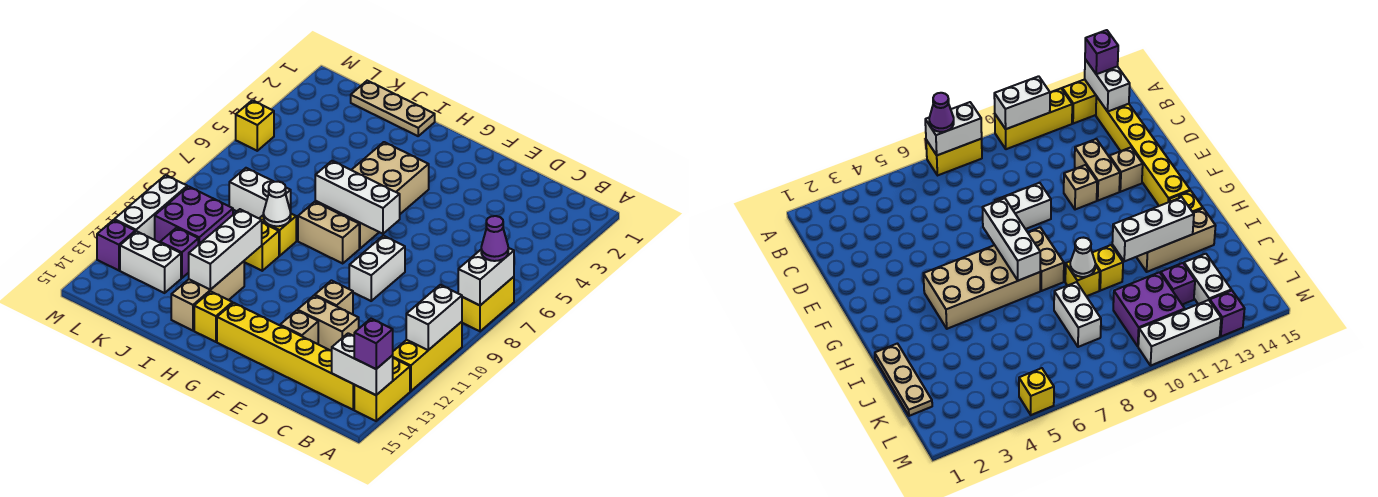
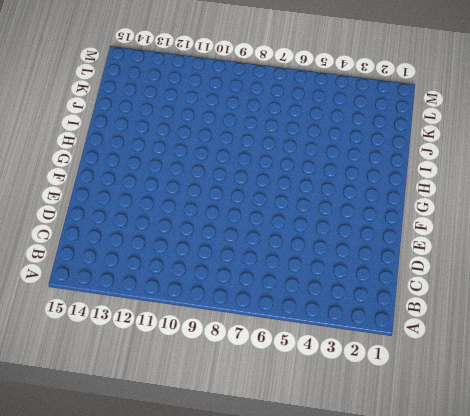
none -> yellow brick A7:A8 level 1
none -> yellow brick A10:A12 level 1
none -> yellow brick A13:A14 level 1
none -> yellow brick B14:G14 level 1

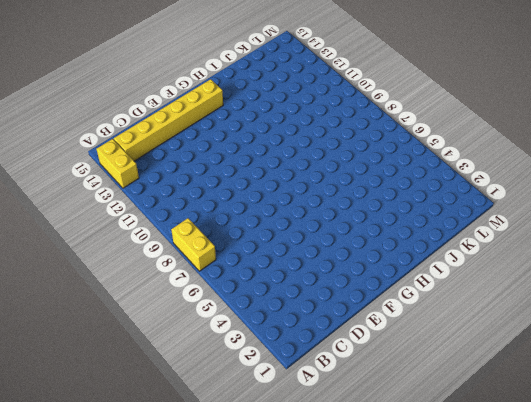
none -> yellow brick A10:A12 level 1
none -> tan brick D12:E12 level 1
none -> white brick E8:E9 level 1
none -> tan brick E11 level 1

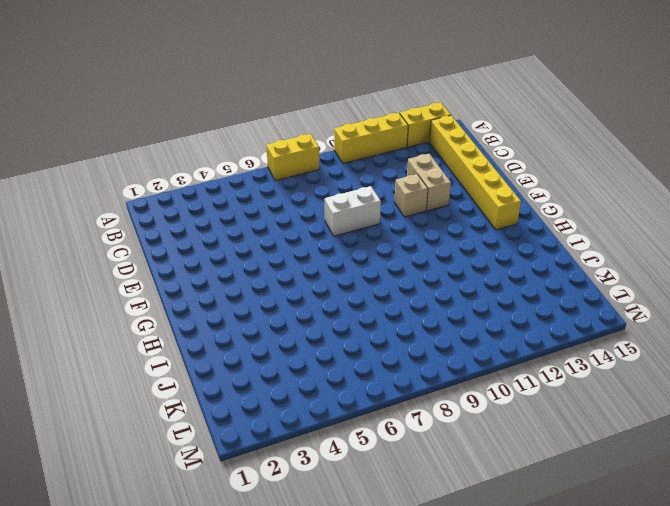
none -> tan brick E13 level 1
none -> tan brick G4:H7 level 1
none -> tan brick G8:H8 level 1
none -> yellow brick H14 level 1

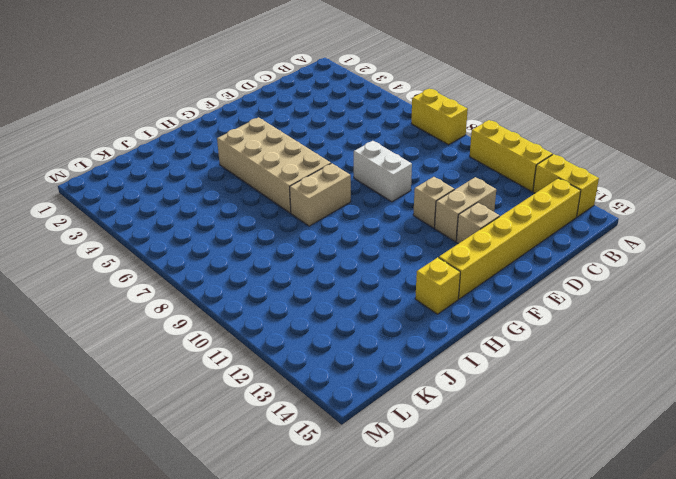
none -> tan plate I1:K1 level 1
none -> yellow brick I9 level 1
none -> yellow brick I10 level 1
none -> tan brick I12:I14 level 1

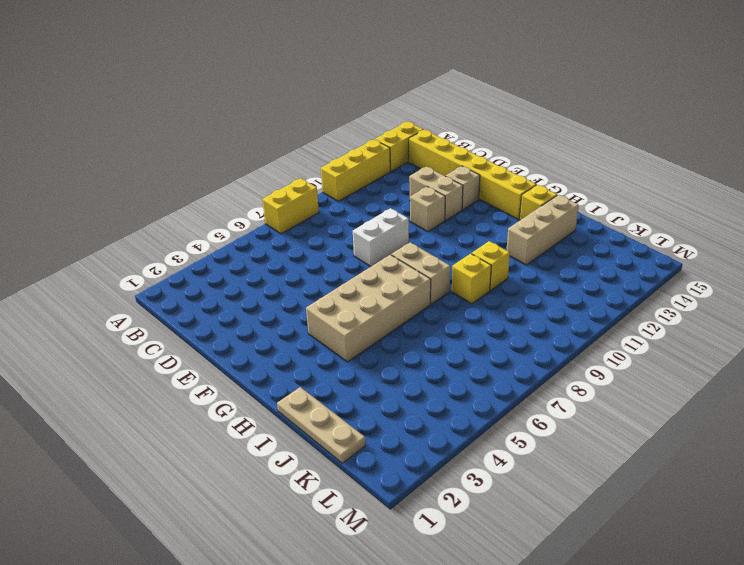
none -> white brick J8:K8 level 1
none -> purple brick K10:L11 level 1
none -> purple brick K12 level 1
none -> white brick K13:L13 level 1

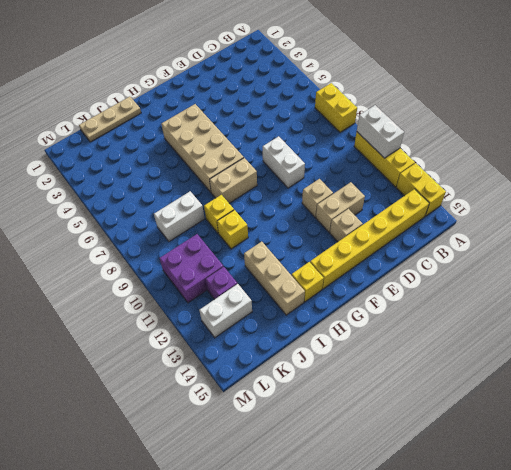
none -> yellow brick M5 level 1
none -> white brick M10:M12 level 1
none -> purple brick M13 level 1
none -> white brick A7:A8 level 2

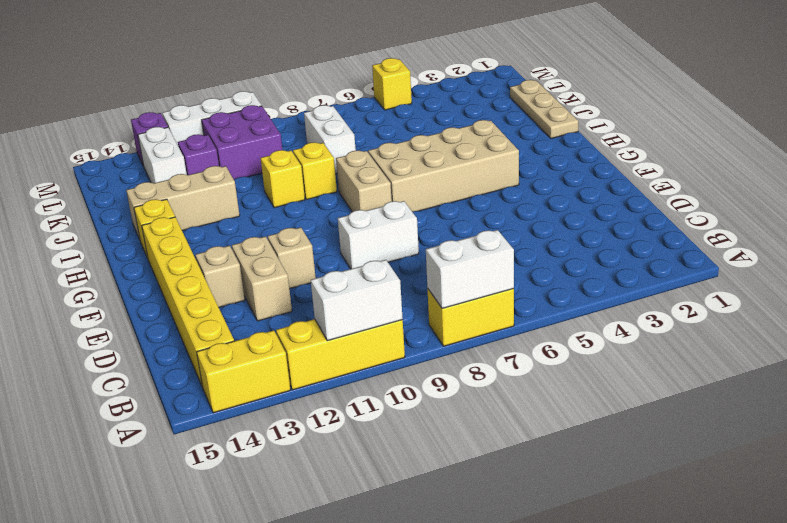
none -> white brick A14:B14 level 2
none -> white brick F7:H7 level 2
none -> white cone I9 level 2
none -> white brick I11:I13 level 2

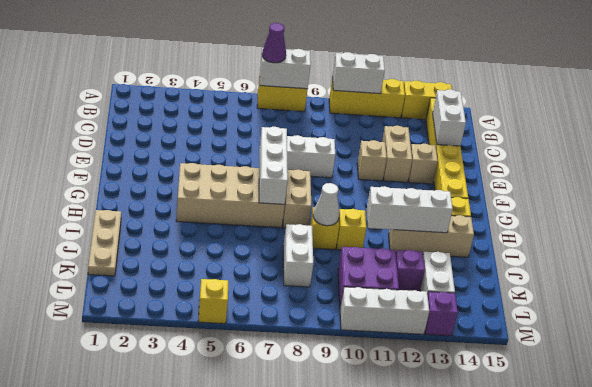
white brick C14:D14 level 2 -> white brick A14:B14 level 2
none -> purple brick A14 level 3

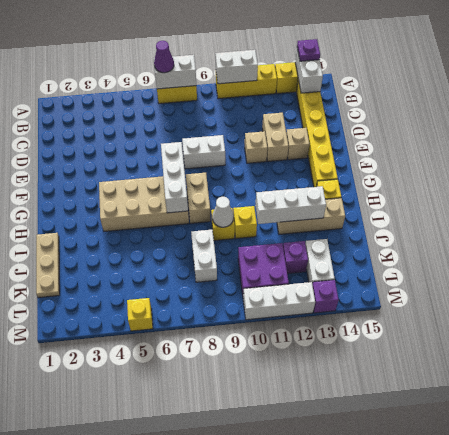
purple plate A14 level 3 -> purple brick A14 level 3

